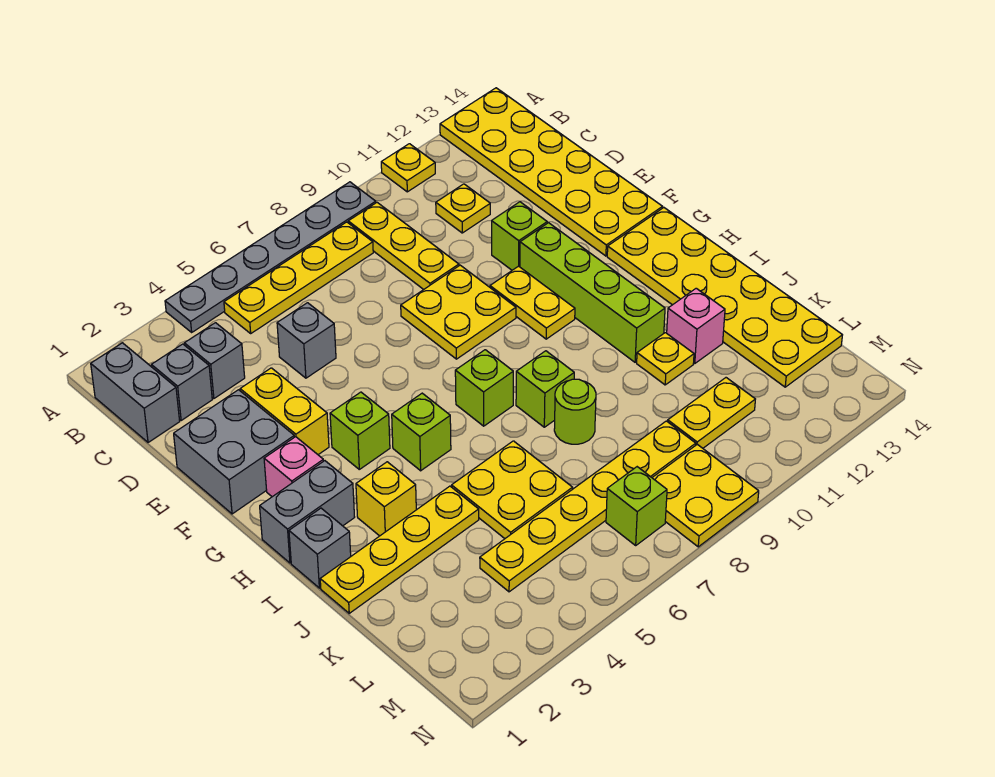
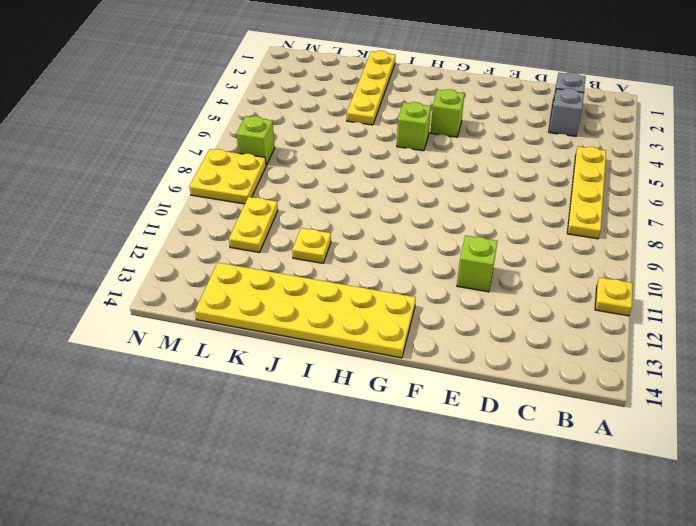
none -> grey plate A4:A9 level 1
none -> yellow plate A13:F14 level 1
none -> grey brick B1:C1 level 1
none -> yellow plate B9:D9 level 1

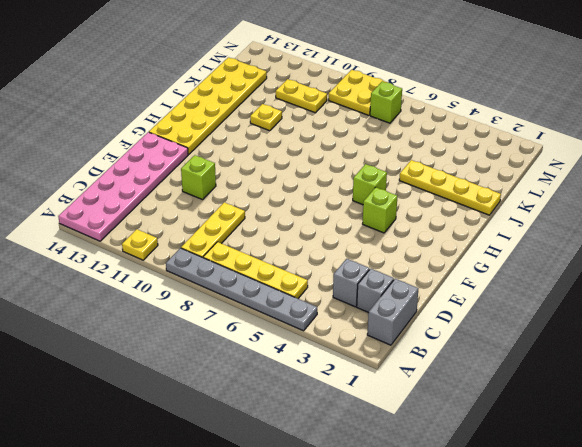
pink plate A13:F14 level 1 -> yellow plate A13:F14 level 1
none -> yellow plate C11 level 1
none -> grey brick D5 level 1
none -> grey brick E1:F2 level 1
none -> yellow brick E3:F3 level 1

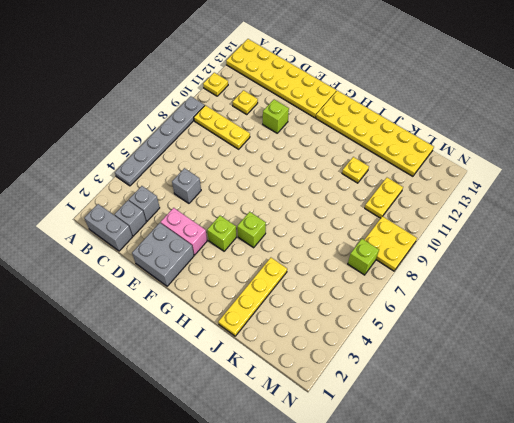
pink brick E3:F3 level 1 -> yellow brick E3:F3 level 1
none -> yellow plate B5:B8 level 1
none -> yellow plate E8:F9 level 1
none -> yellow plate F10:G10 level 1
none -> lime brick F11:I11 level 1

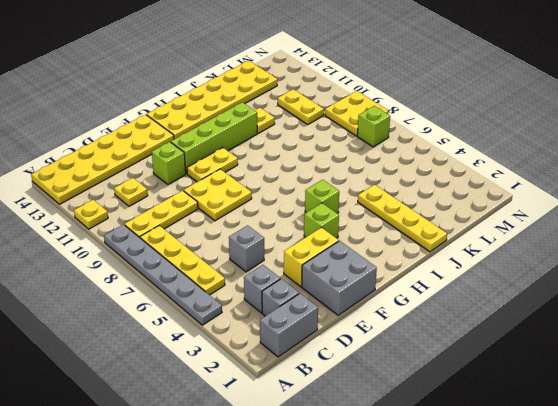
none -> pink brick G2 level 1
none -> grey brick H1:H2 level 1
none -> lime brick H7 level 1
none -> grey brick I1 level 1

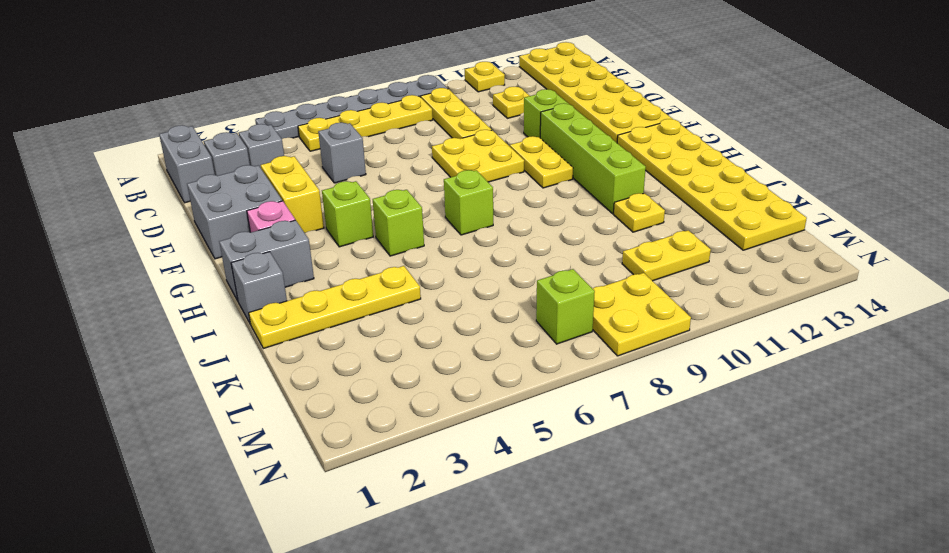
none -> yellow brick I3 level 1
none -> lime brick I8 level 1
none -> yellow plate J5:K6 level 1
none -> lime round brick J8 level 1

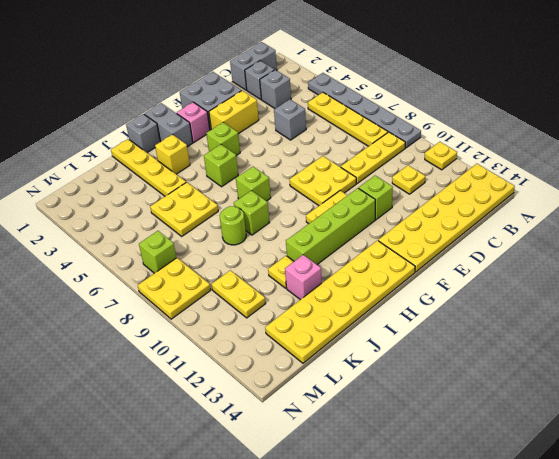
none -> yellow plate L4:L9 level 1

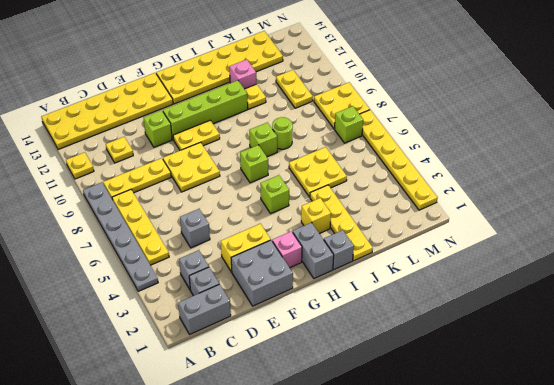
yellow plate N2:N7 level 1 -> yellow plate L4:L9 level 1
none -> lime brick G4 level 1

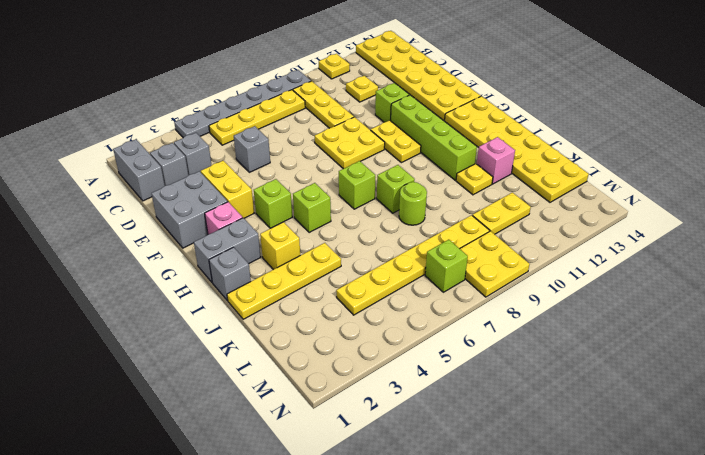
none -> yellow plate J5:K6 level 1

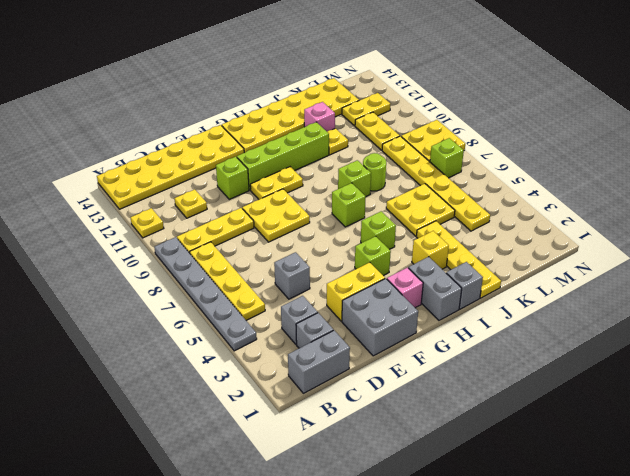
yellow plate L12:M12 level 1 -> none

